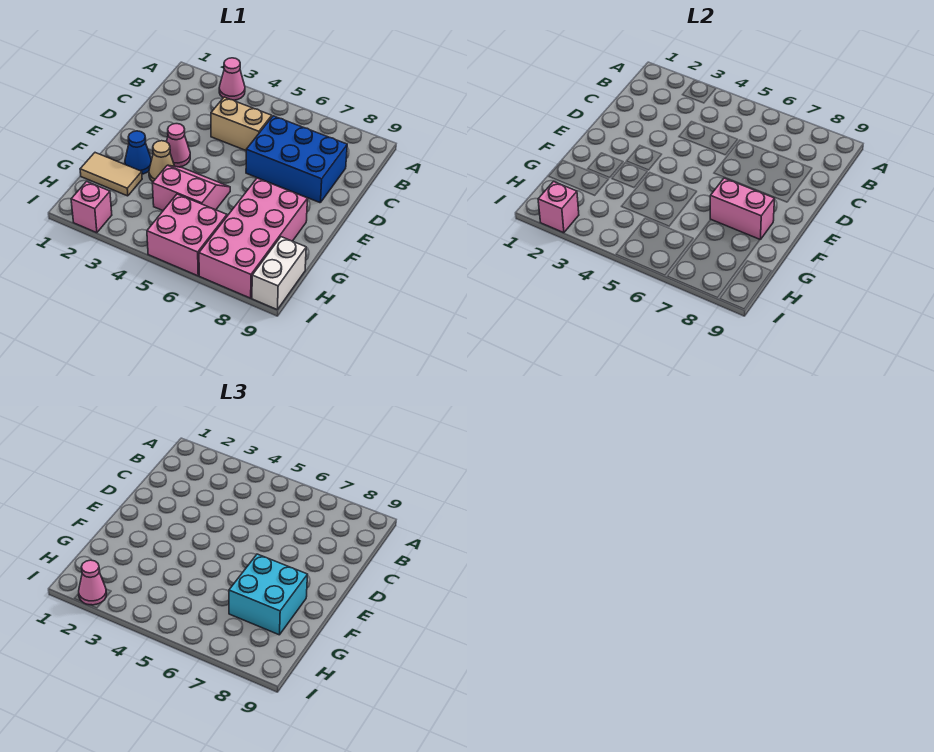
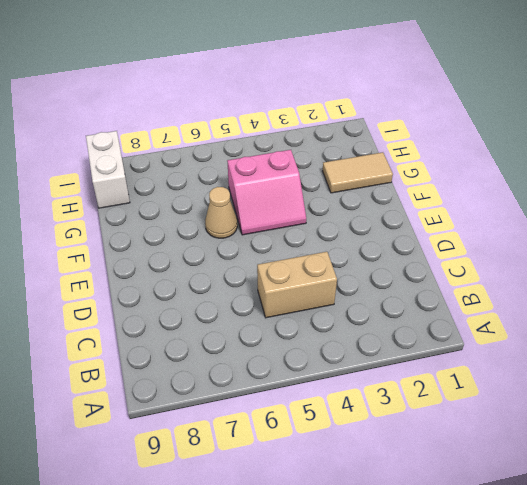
tan cone F6 level 1 -> tan cone F3 level 1
none -> pink cone A3 level 1
none -> blue brick C6:D8 level 1
none -> pink cone E3 level 1

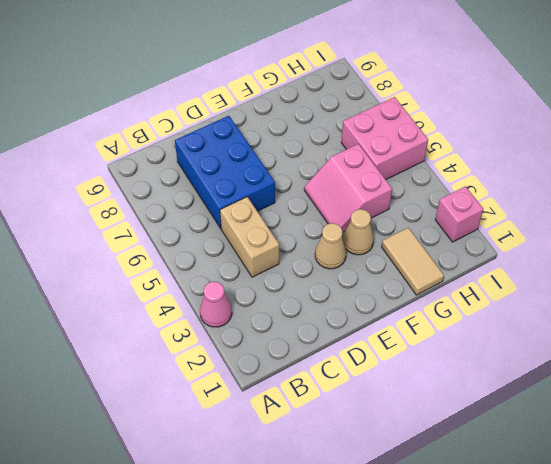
tan cone E3 level 1 -> pink cone E3 level 1
none -> blue cone F2 level 1
none -> pink brick F7:I8 level 1
none -> white brick H9:I9 level 1

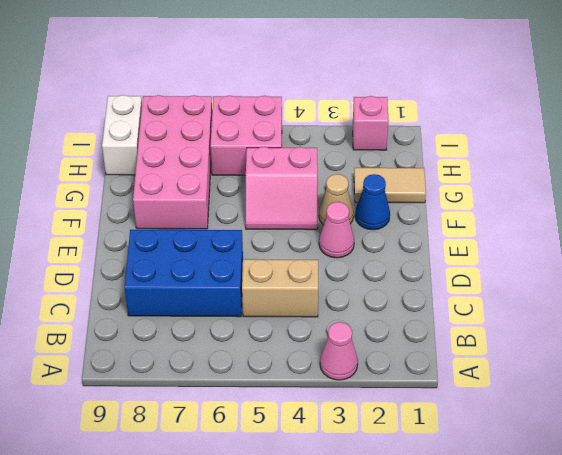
none -> pink brick F7:F8 level 2
none -> pink brick I2 level 2
none -> cyan brick F7:G8 level 3

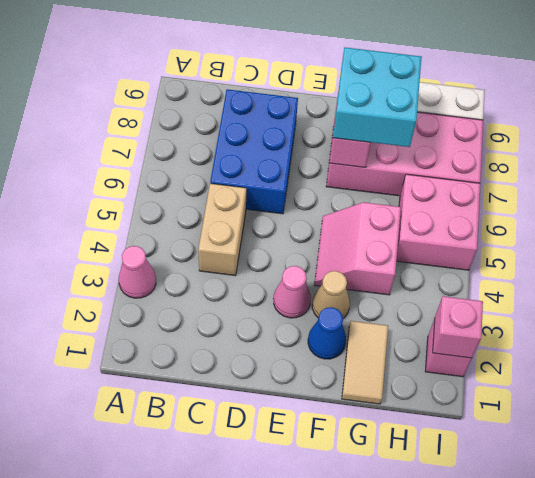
none -> pink cone I2 level 3

